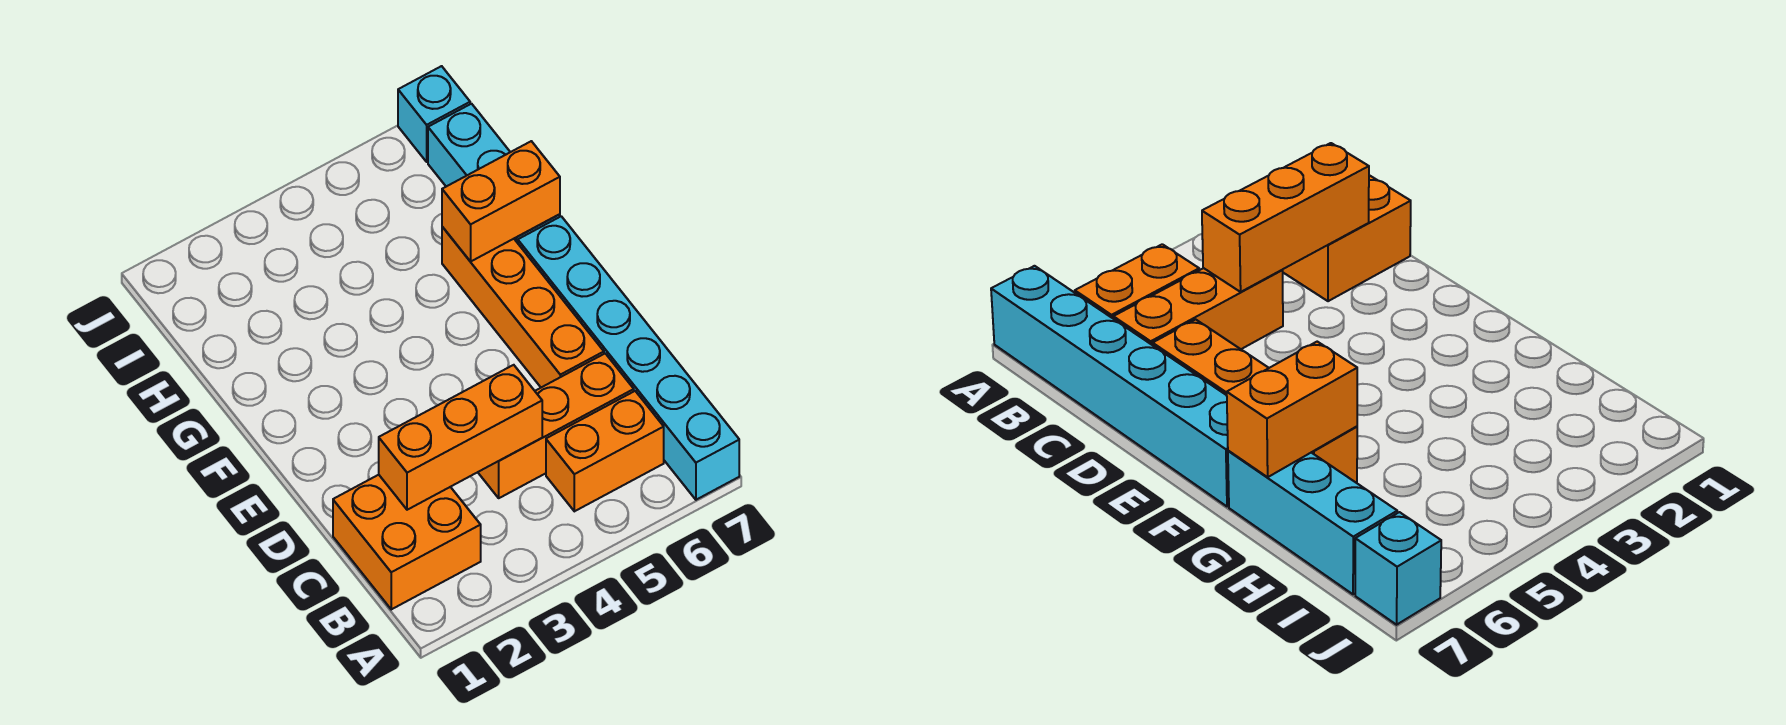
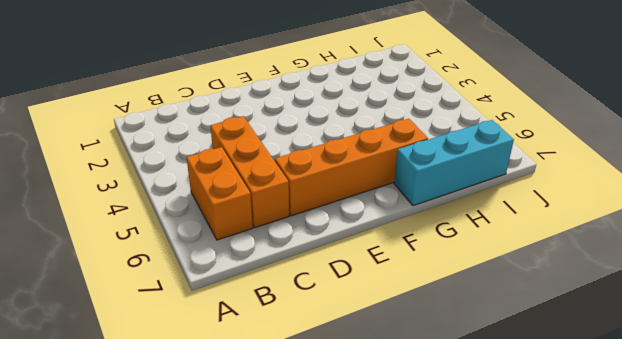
none -> cyan brick A7:F7 level 1
none -> orange brick B1:C2 level 1

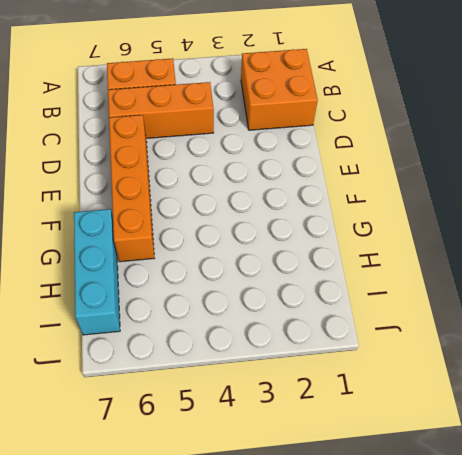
none -> cyan brick A7:F7 level 1
none -> cyan brick J7 level 1

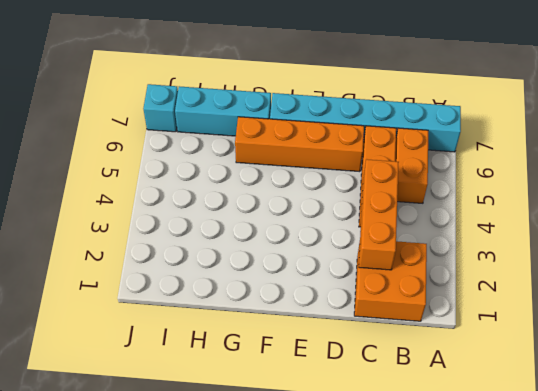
none -> orange brick G6:G7 level 2

